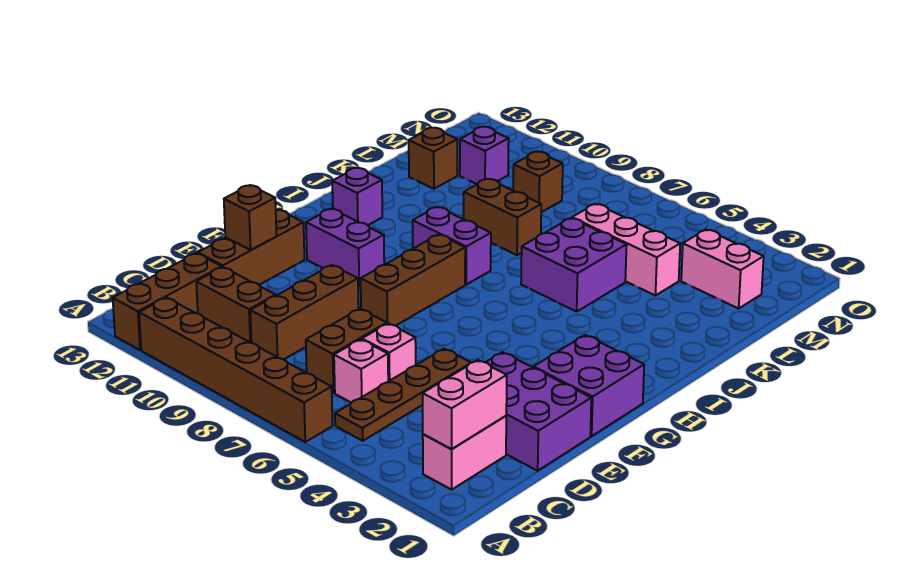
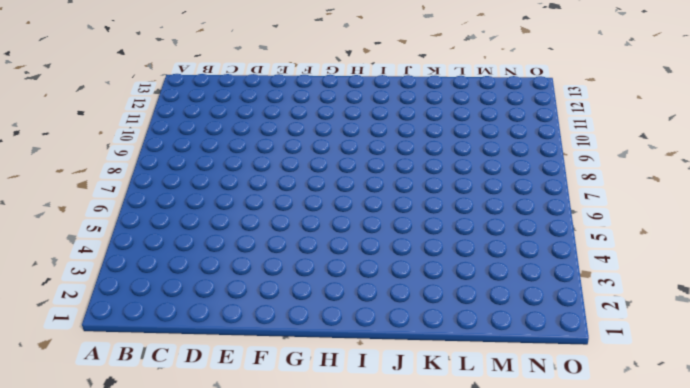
none -> brown brick A6:A11 level 1
none -> brown brick A12:C12 level 1
none -> pink brick B2:C2 level 1

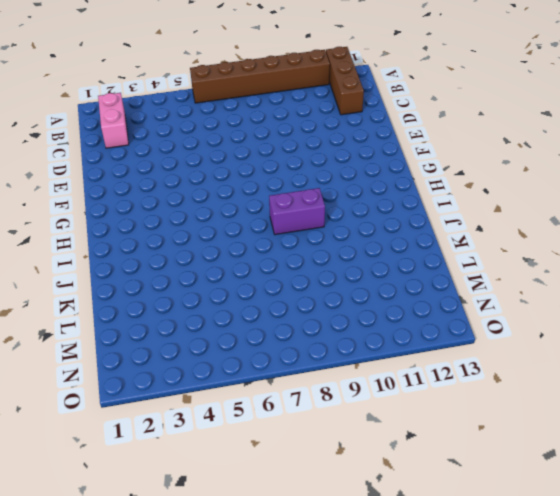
none -> brown plate B5:E5 level 1
none -> pink brick C6 level 1
none -> brown brick C7:D7 level 1

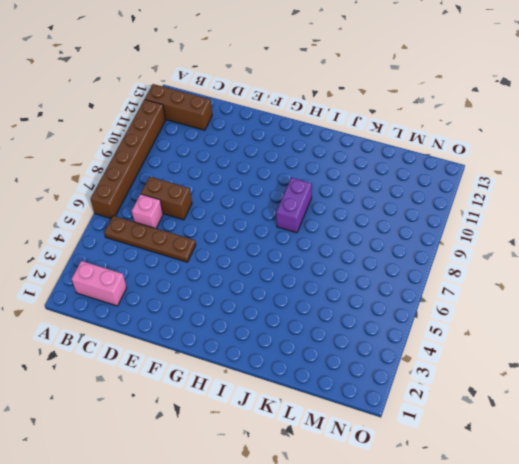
none -> brown brick C9:E9 level 1
none -> brown brick C10:C11 level 1
none -> purple brick D1:E3 level 1

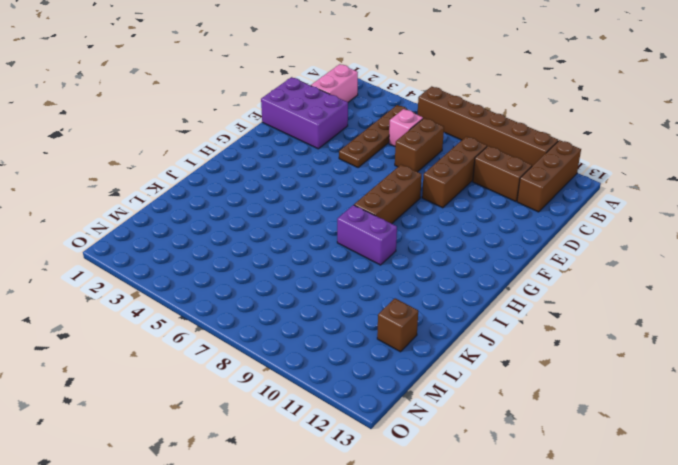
none -> pink brick D6 level 1
none -> brown brick D12:F12 level 1
none -> purple brick F1:G2 level 1

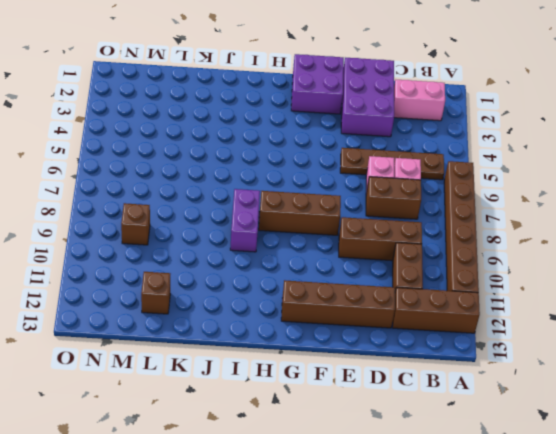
brown brick D12:G12 level 1 -> brown brick D12:F12 level 1
none -> purple brick G10:G11 level 1
none -> purple brick I12 level 1
none -> purple brick J5:K6 level 1

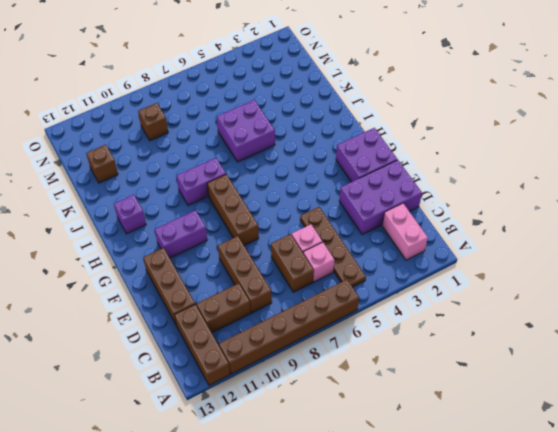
none -> brown brick K8:K9 level 1
none -> pink brick L4:L6 level 1
none -> pink brick M2:M3 level 1

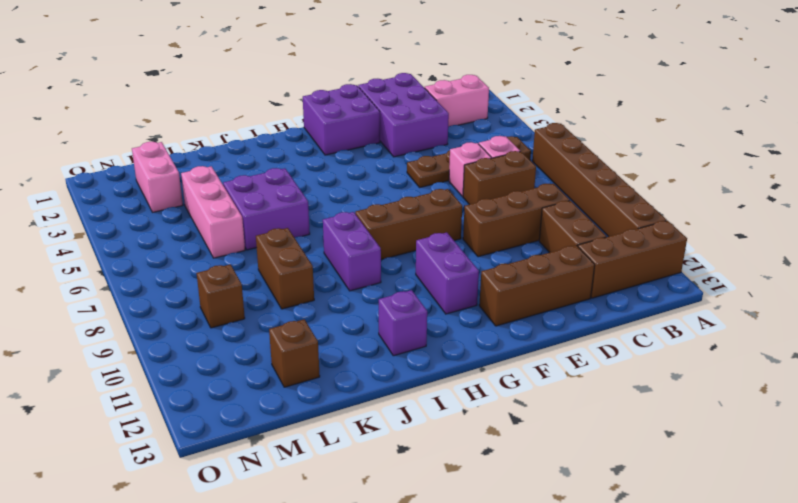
none -> purple brick M11 level 1
none -> pink brick B2:C2 level 2
none -> brown brick E12 level 2

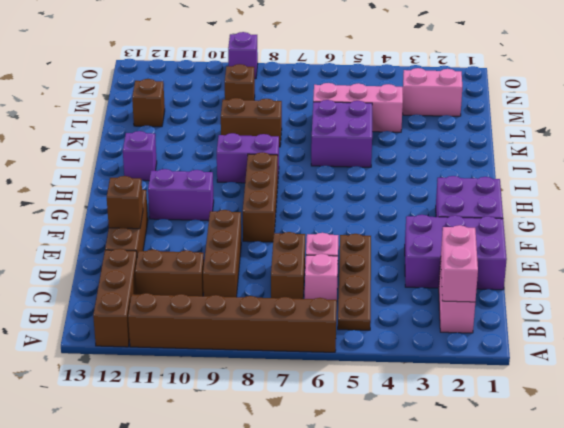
purple brick O9 level 1 -> purple brick M11 level 1

